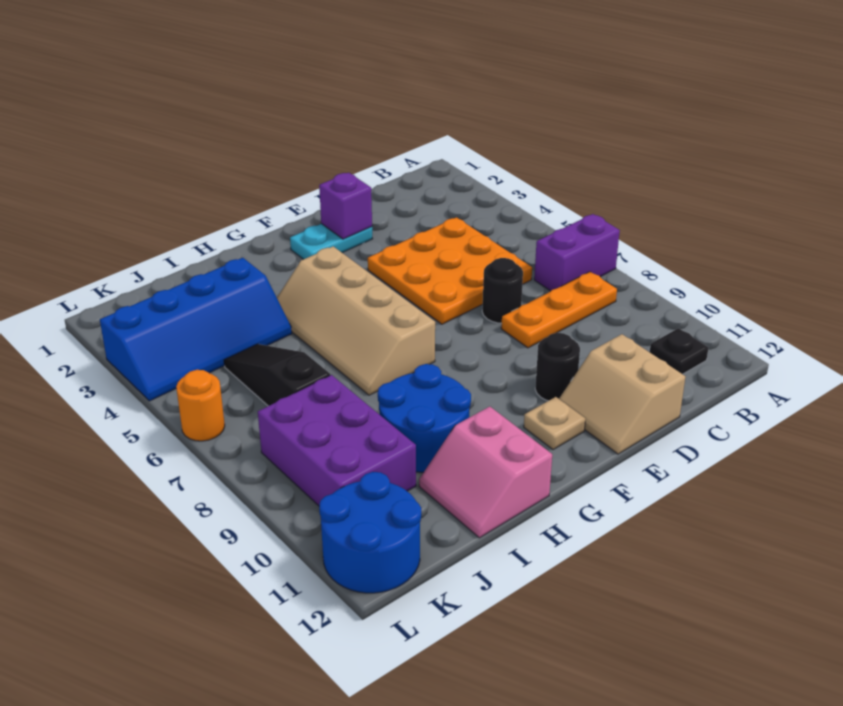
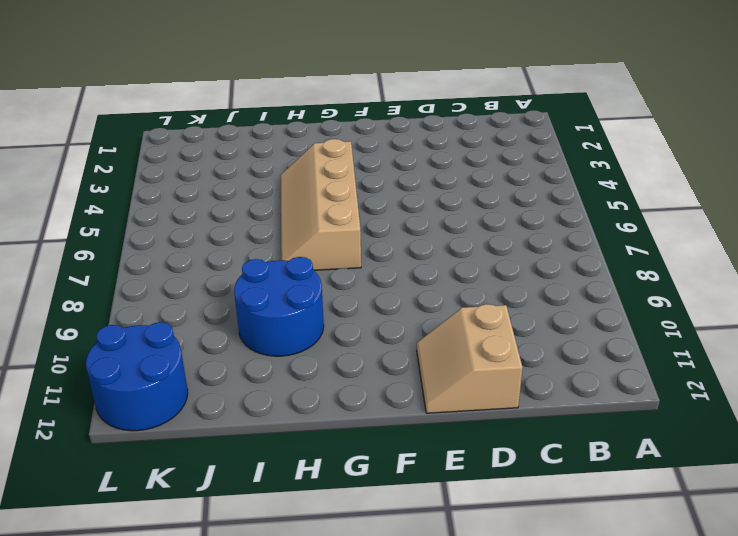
none -> purple brick A7:B7 level 1
none -> orange plate B8:D8 level 1
none -> black plate B11 level 1

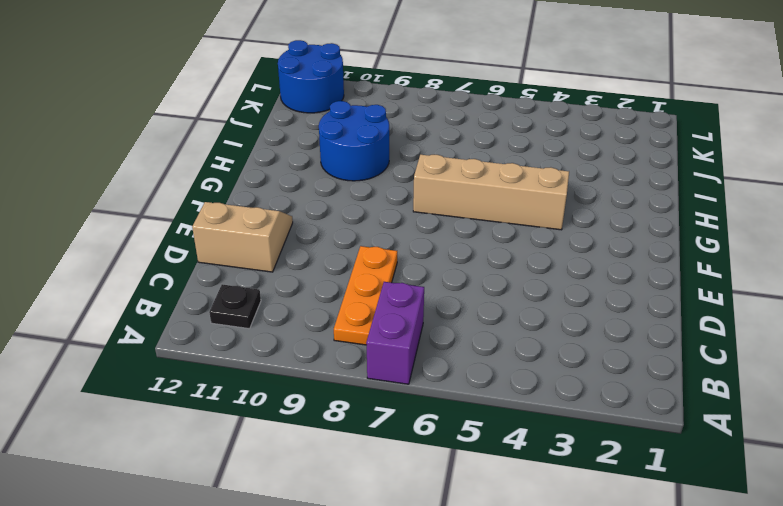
none -> orange plate C4:E6 level 1
none -> black round brick D7 level 1
none -> cyan plate E2:F2 level 1

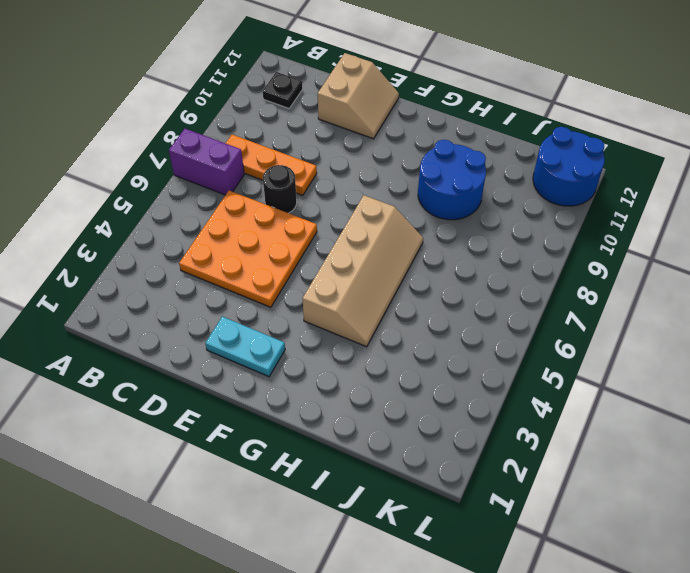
none -> black round brick E10 level 1
none -> tan plate F11 level 1
none -> pink slope H11:I12 level 1 top H

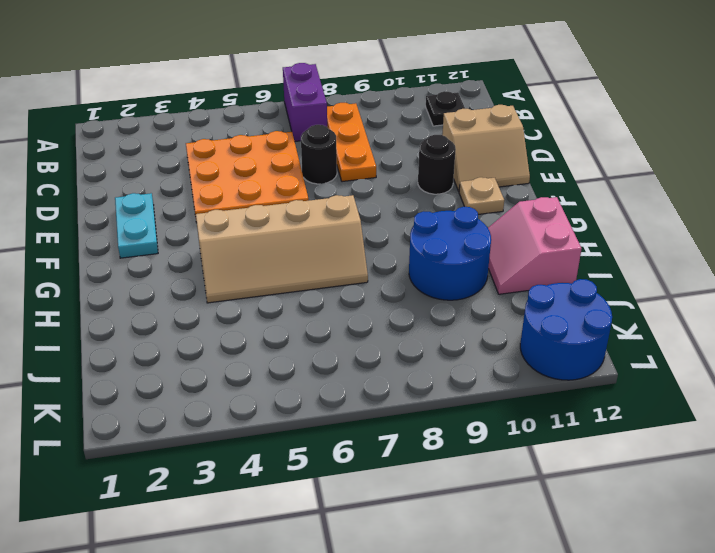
pink slope H11:I12 level 1 top 12 -> pink slope H11:I12 level 1 top H
none -> blue slope I3:L4 level 1 top 3
none -> black slope J5:J7 level 1 top 7
none -> purple brick J8:K10 level 1

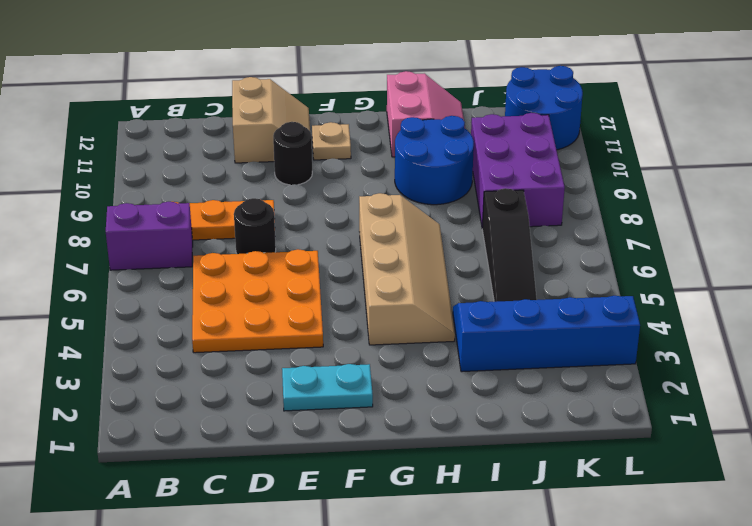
none -> black plate B11 level 1
none -> orange round brick L6 level 1
none -> purple brick E2 level 2

